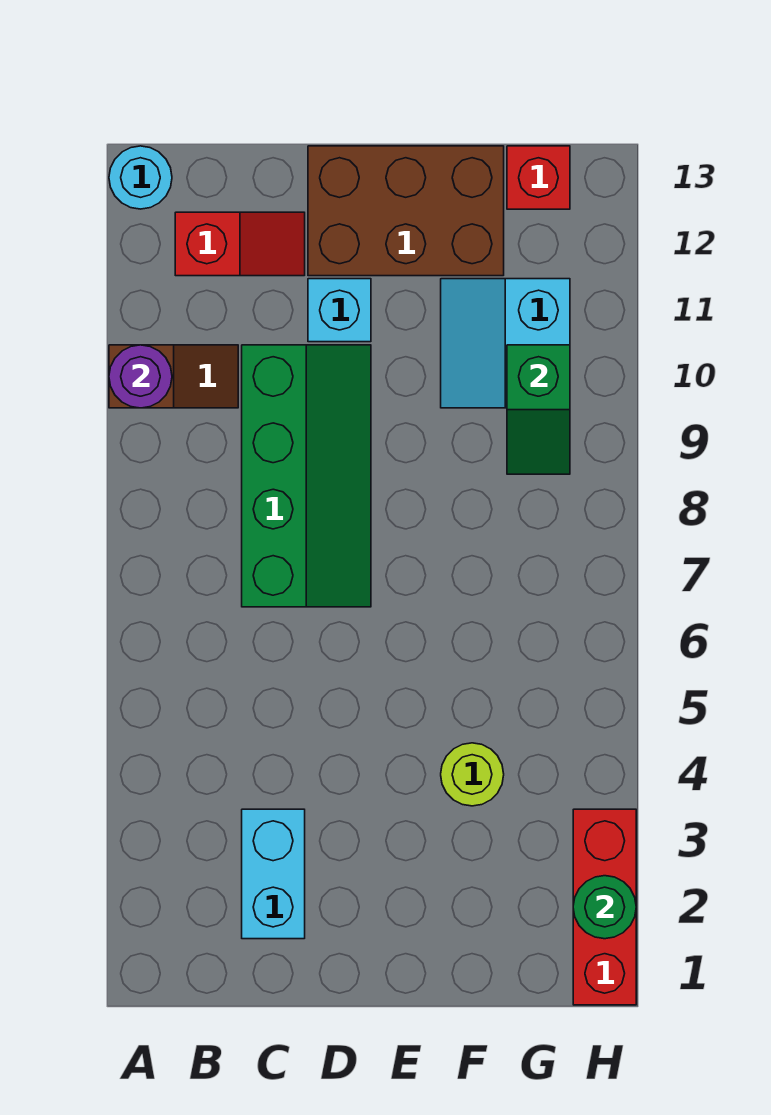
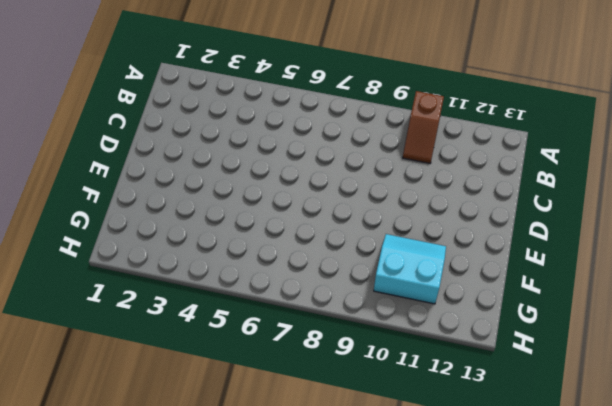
none -> cyan round brick A13 level 1
none -> red slope B12:C12 level 1 top B
none -> cyan brick C2:C3 level 1

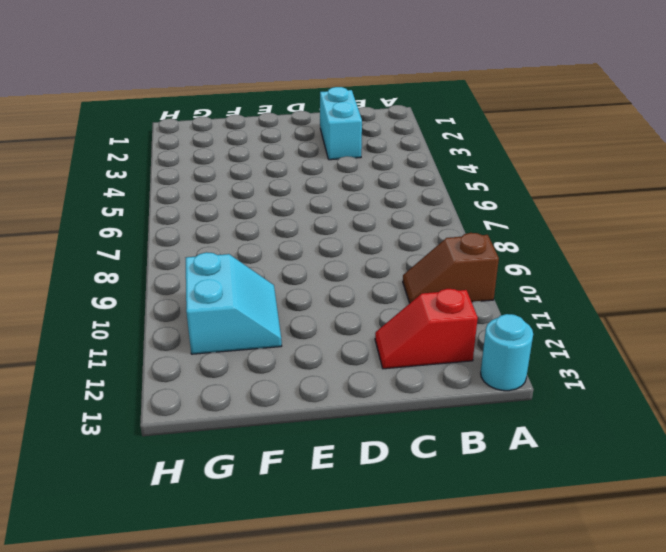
none -> green slope C7:D10 level 1 top C
none -> cyan brick D11 level 1
none -> brown brick D12:F13 level 1

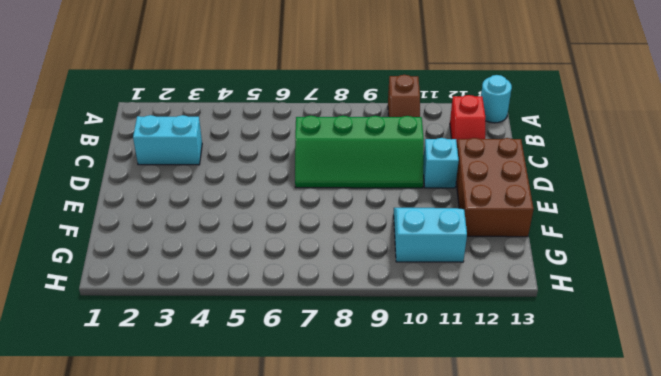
none -> lime round brick F4 level 1
none -> red brick G13 level 1
none -> red brick H1:H3 level 1

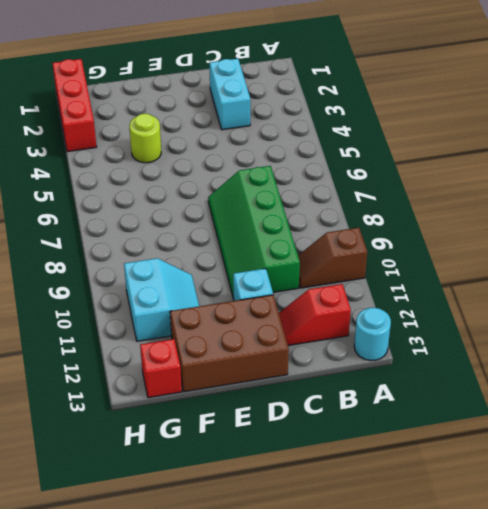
none -> purple round brick A10 level 2
none -> green slope G9:G10 level 2 top 10
none -> green round brick H2 level 2

